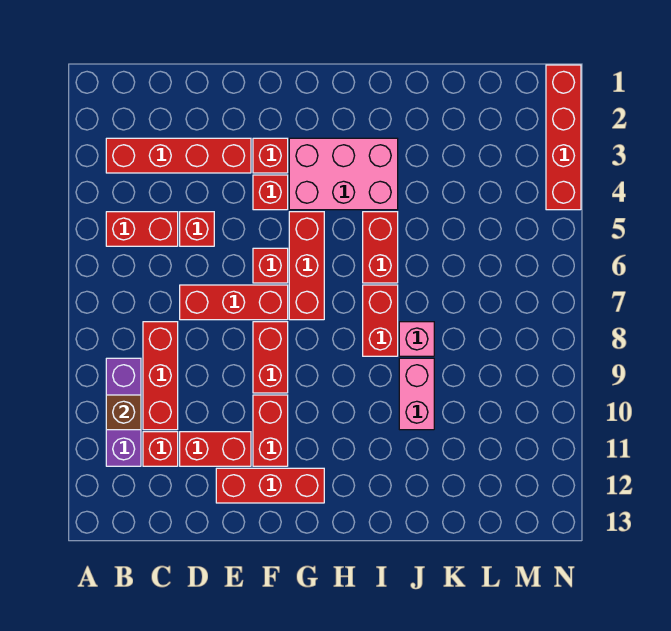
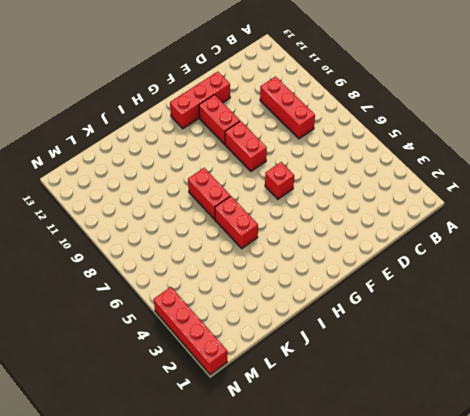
none -> red brick B3:E3 level 1
none -> red brick B5:C5 level 1
none -> purple brick B9:B11 level 1

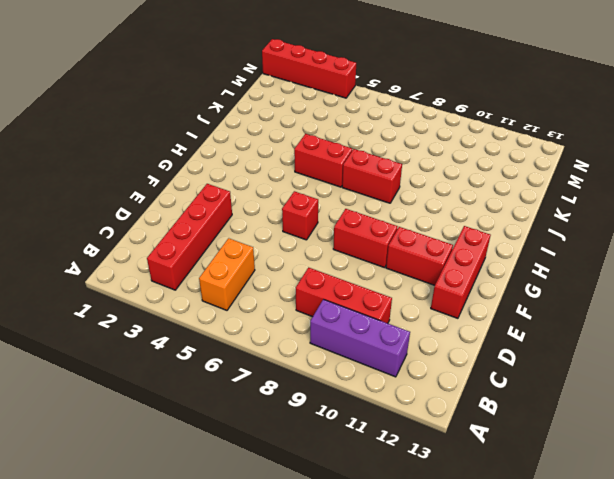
orange brick B5:C5 level 1 -> red brick B5:C5 level 1
none -> red brick C11 level 1
none -> red brick D5 level 1
none -> red brick D7:F7 level 1

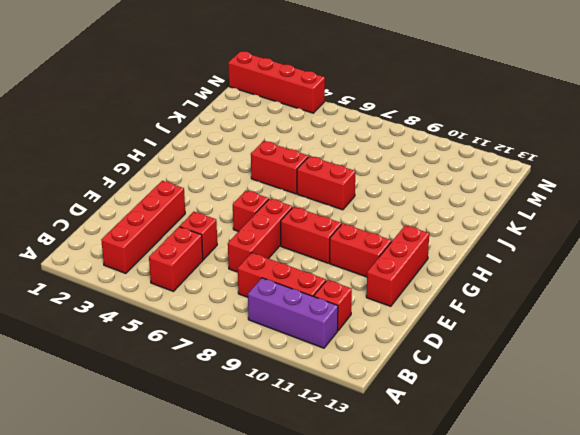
none -> red brick D11:E11 level 1
none -> red brick F3 level 1
none -> red brick F4 level 1

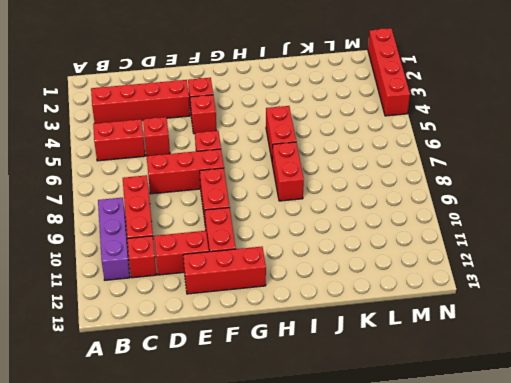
none -> pink brick G3:I4 level 1
none -> red brick G5:G7 level 1
none -> pink brick J8 level 1

